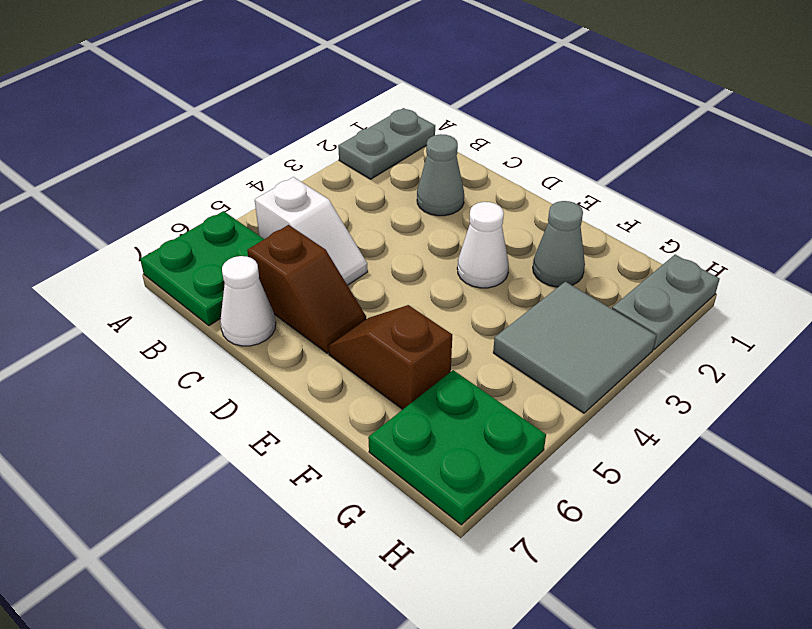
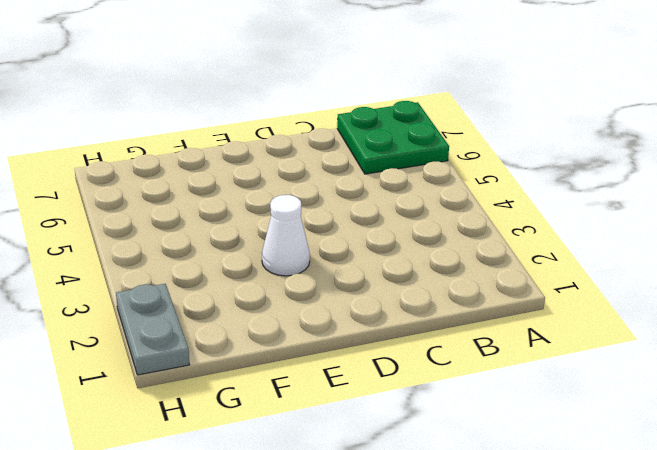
none -> grey plate A1:A2 level 1
none -> white slope B5:C5 level 1 top B
none -> grey cone C2 level 1

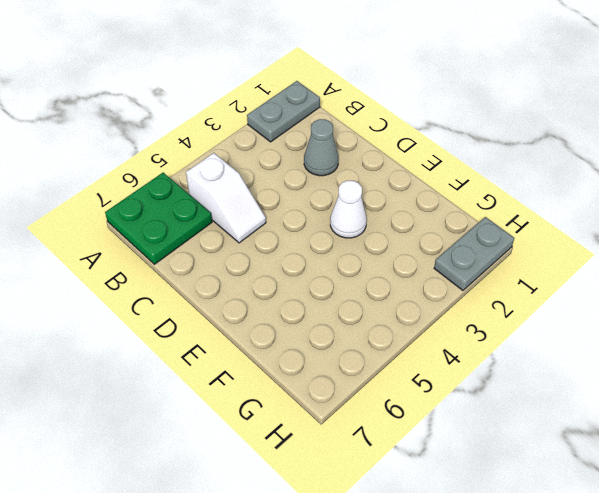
none -> brown slope C6:D6 level 1 top C
none -> white cone C7 level 1
none -> brown slope E6:F6 level 1 top F

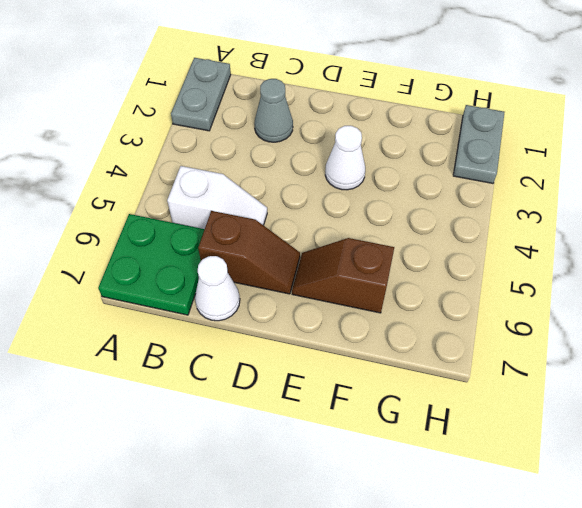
none -> grey cone F2 level 1
none -> grey tile G3:H4 level 1
none -> green plate G6:H7 level 1

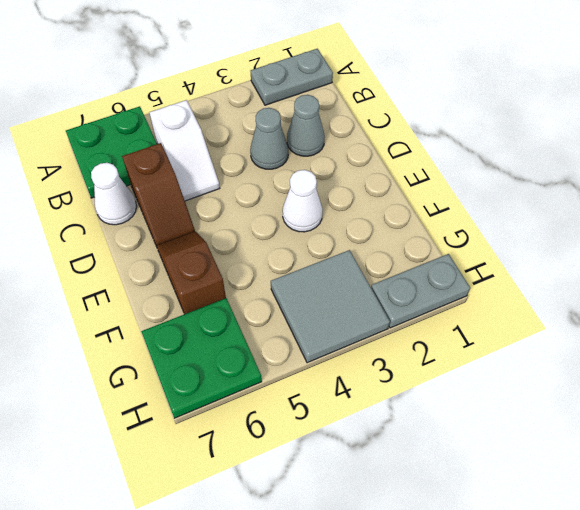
grey cone C3 level 1 -> grey cone F2 level 1

